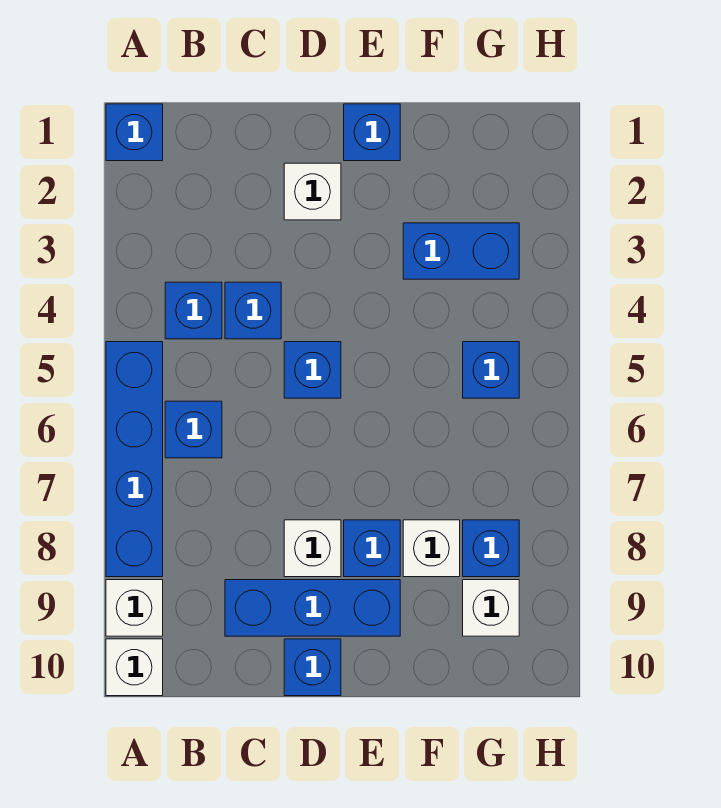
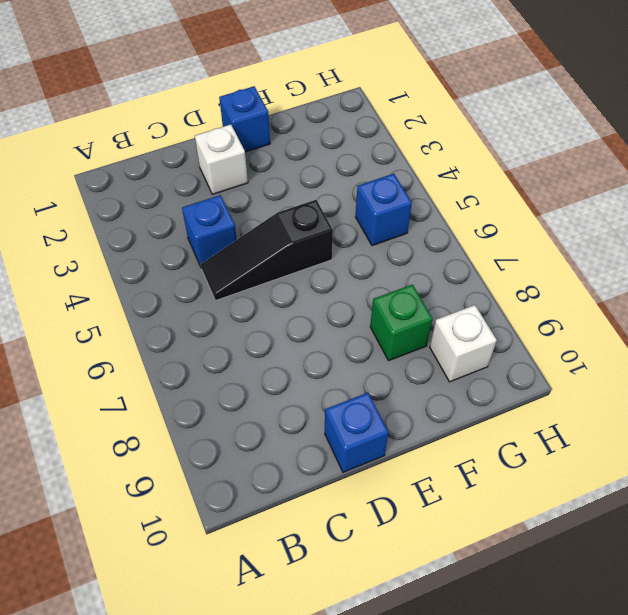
black slope C5:E5 level 1 top E -> blue brick D5 level 1
green brick F8 level 1 -> white brick F8 level 1
none -> blue brick A1 level 1
none -> blue brick A5:A8 level 1
none -> white brick A9 level 1

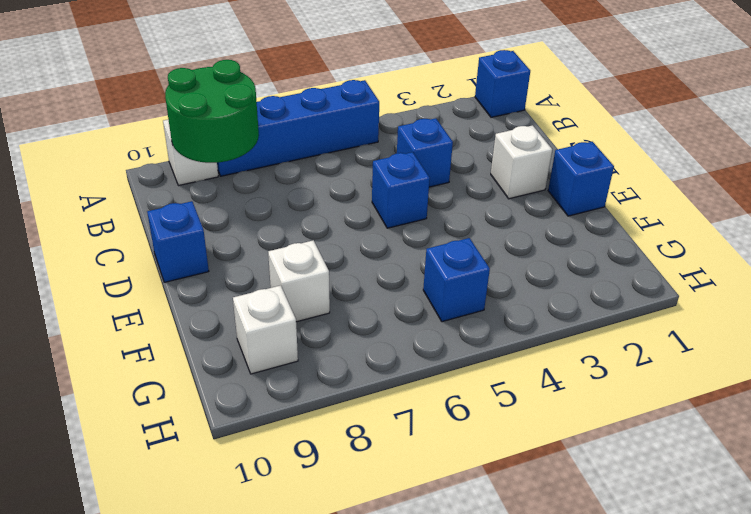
green round brick A8:B9 level 2 -> none
none -> white brick A10 level 1
none -> blue brick B4 level 1
none -> blue brick B6 level 1

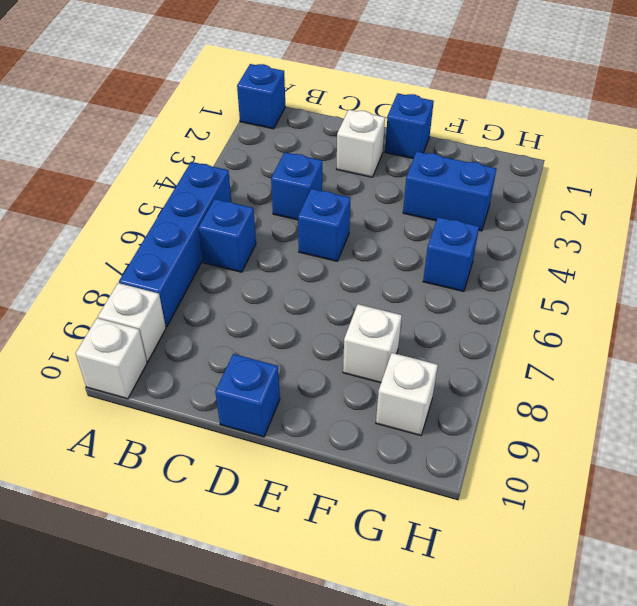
none -> blue brick B4 level 1
none -> blue brick C9:E9 level 1
none -> white brick D8 level 1

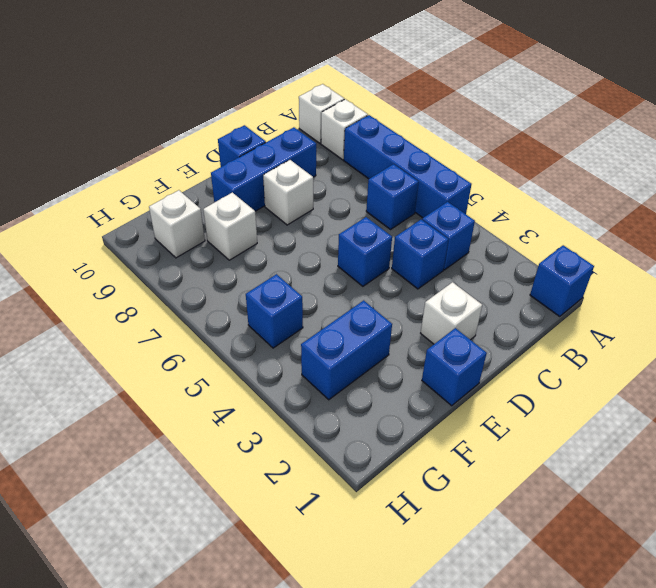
none -> blue brick E8 level 1
none -> blue brick G8 level 1

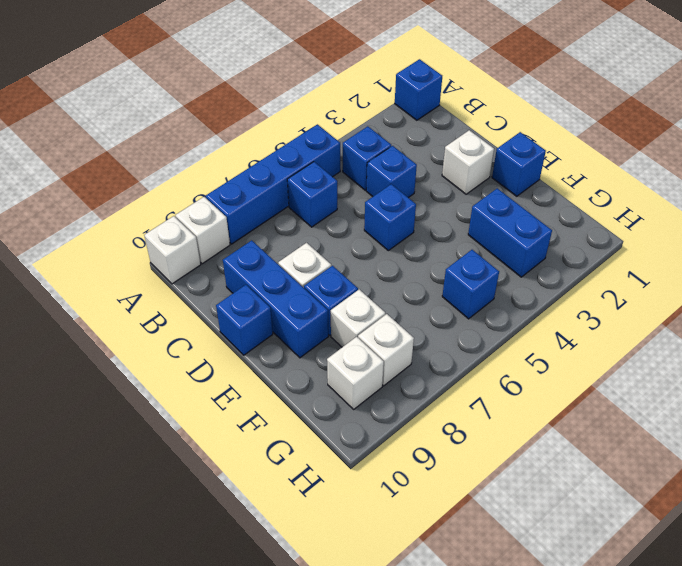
white brick G8 level 1 -> blue brick G8 level 1

